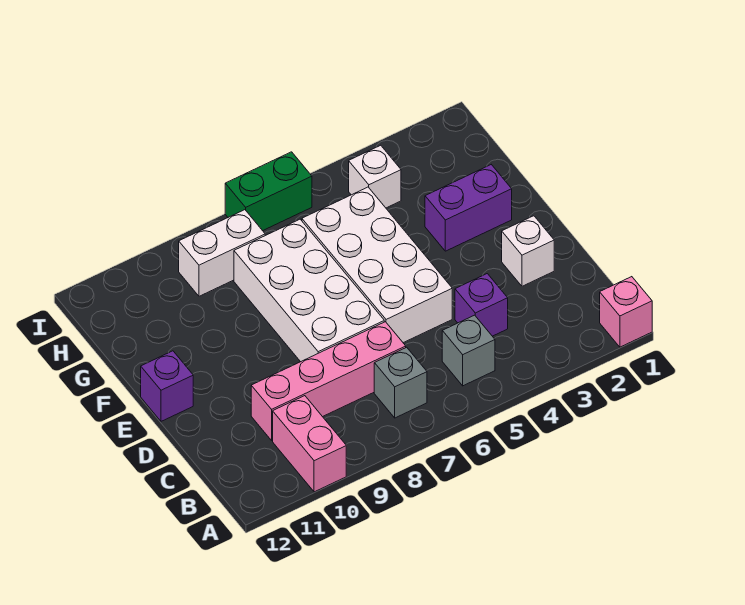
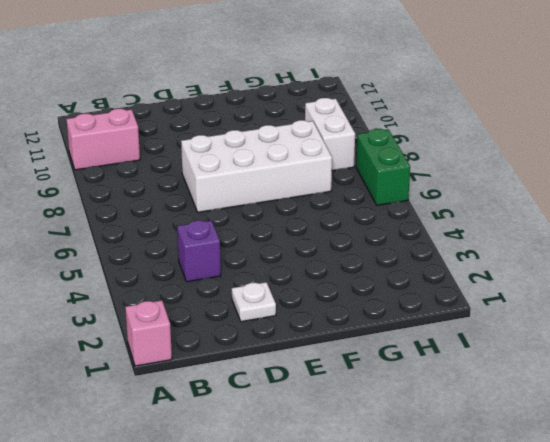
white plate D2 level 1 -> white brick D2 level 1
none -> grey brick B5 level 1
none -> grey brick B7 level 1
none -> pink brick C7:C10 level 1

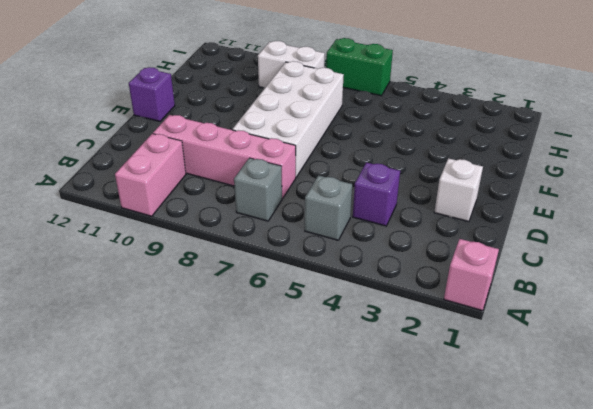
none -> white brick D5:G6 level 1
none -> purple brick F2:F3 level 1
none -> white brick H4 level 1

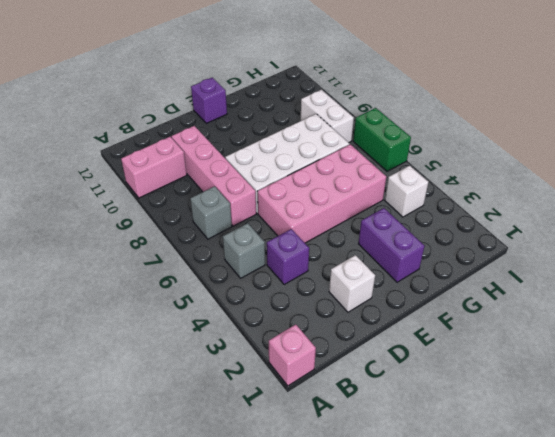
pink brick D5:G6 level 1 -> white brick D5:G6 level 1

